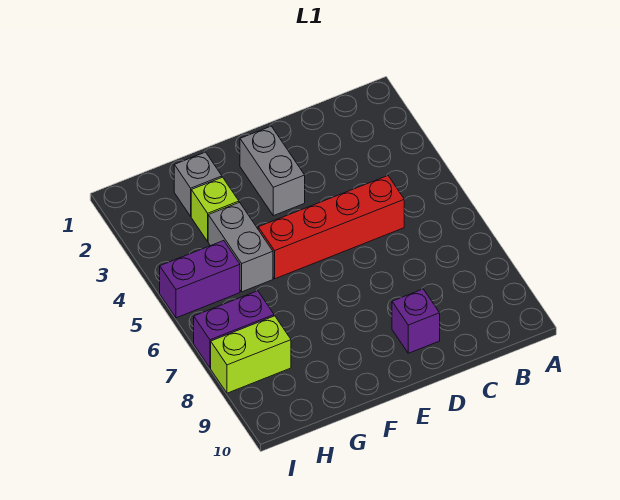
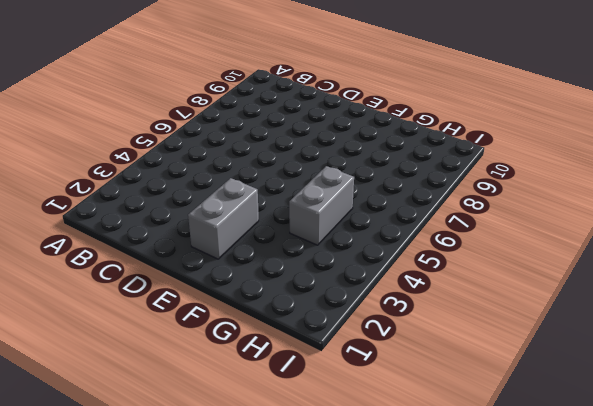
none -> red brick C5:F5 level 1
none -> purple brick D9 level 1

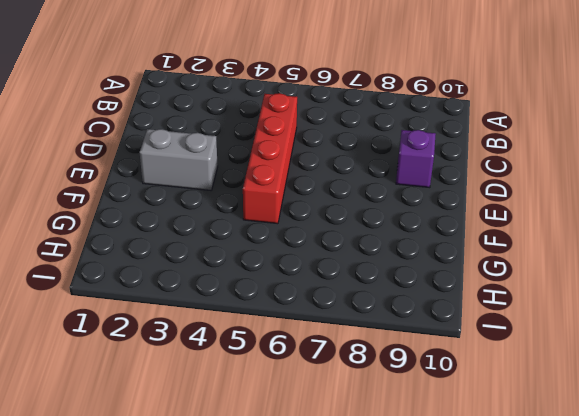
none -> grey brick G2 level 1
none -> lime brick G3 level 1

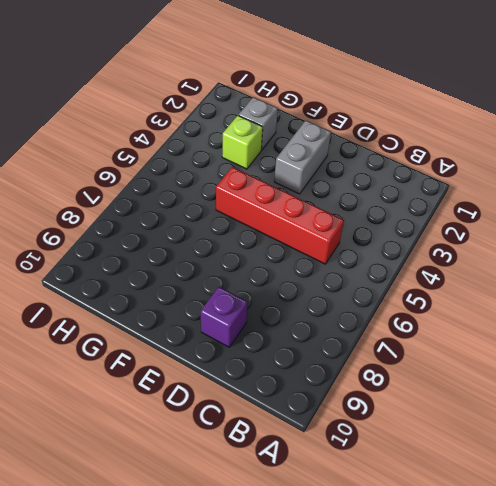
none -> grey brick G4:G5 level 1
none -> purple brick H5:I5 level 1

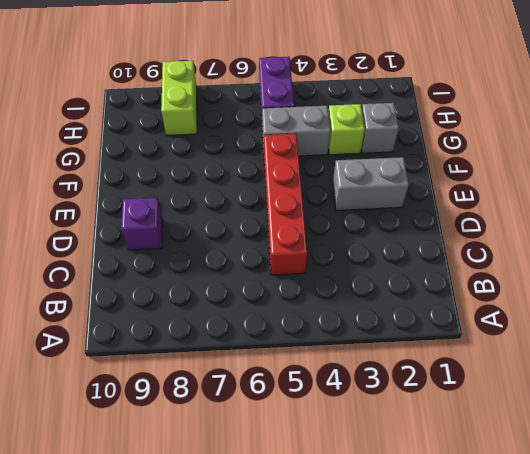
none -> purple brick H7:I7 level 1

